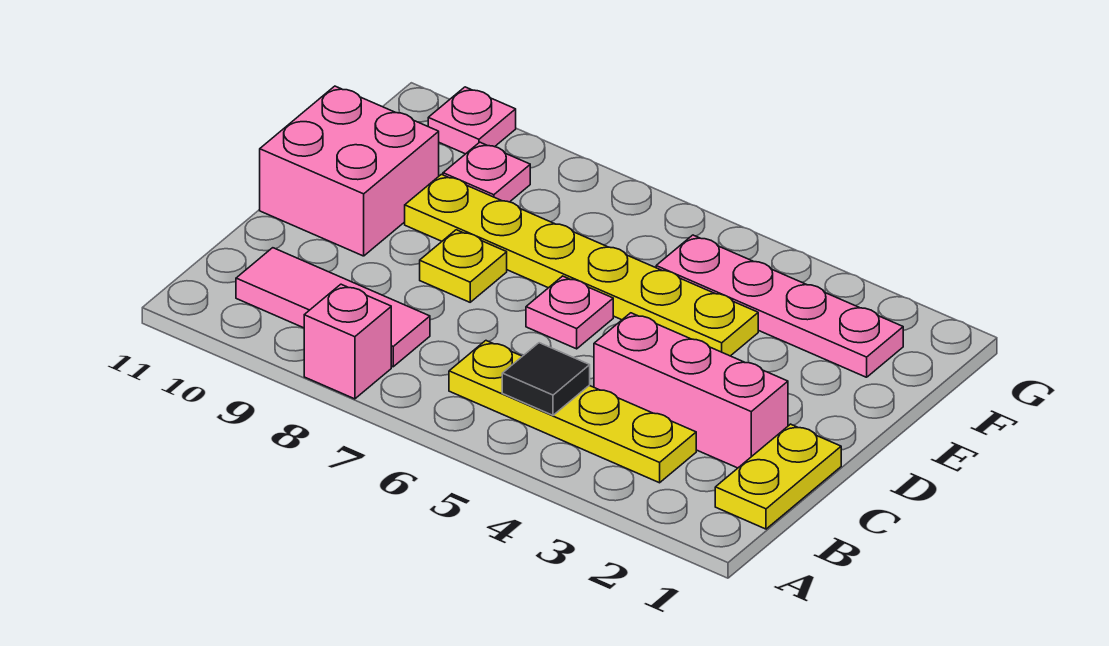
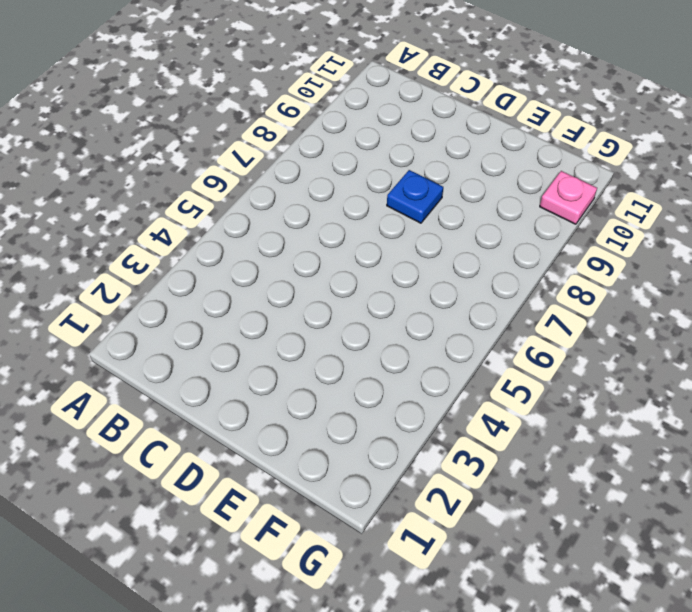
blue plate D8 level 1 -> yellow plate D8 level 1
none -> pink brick A8 level 1
none -> yellow plate B1:C1 level 1
none -> yellow plate B3:B6 level 1

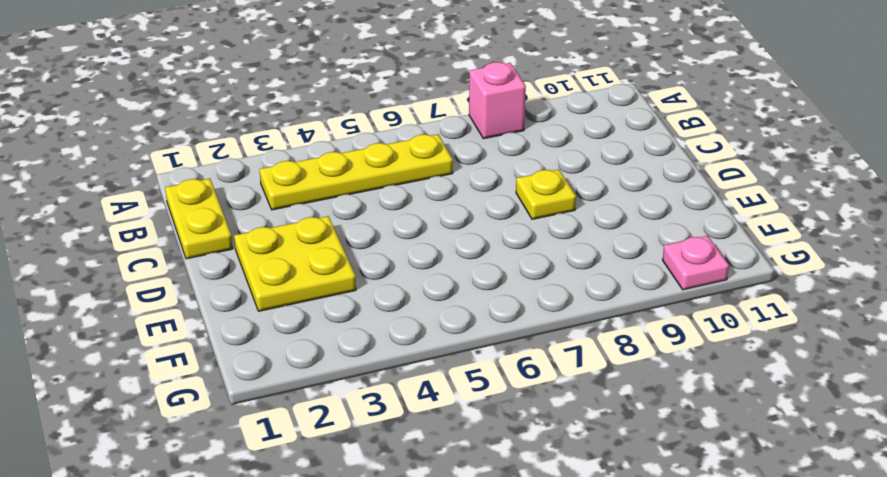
yellow plate D2:E3 level 1 -> none
none -> pink tile B8:B10 level 1
none -> pink brick C2:C4 level 1
none -> pink plate D6 level 1

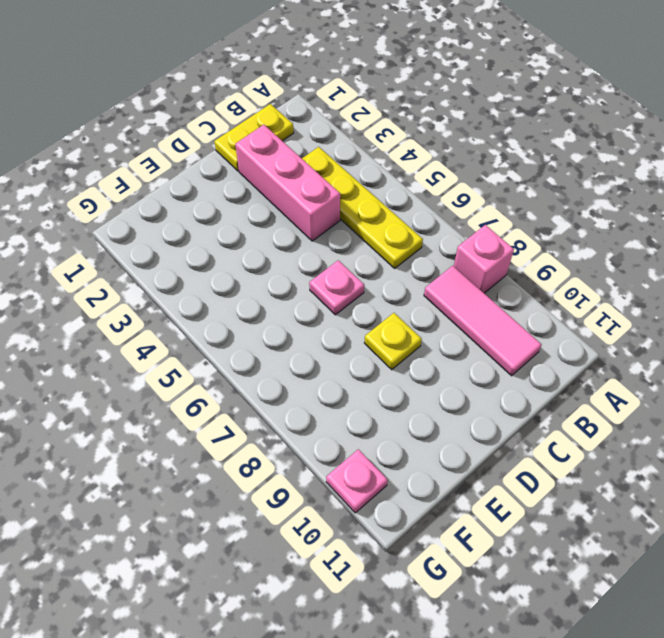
none -> pink brick D10:E11 level 1
none -> yellow plate E4:E9 level 1
none -> pink plate F2:F5 level 1

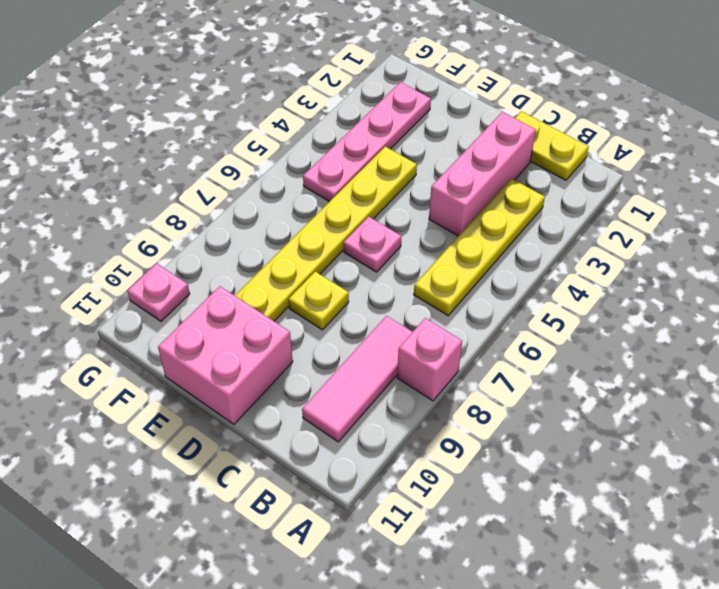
none -> pink plate F9 level 1
none -> black tile B5 level 2

